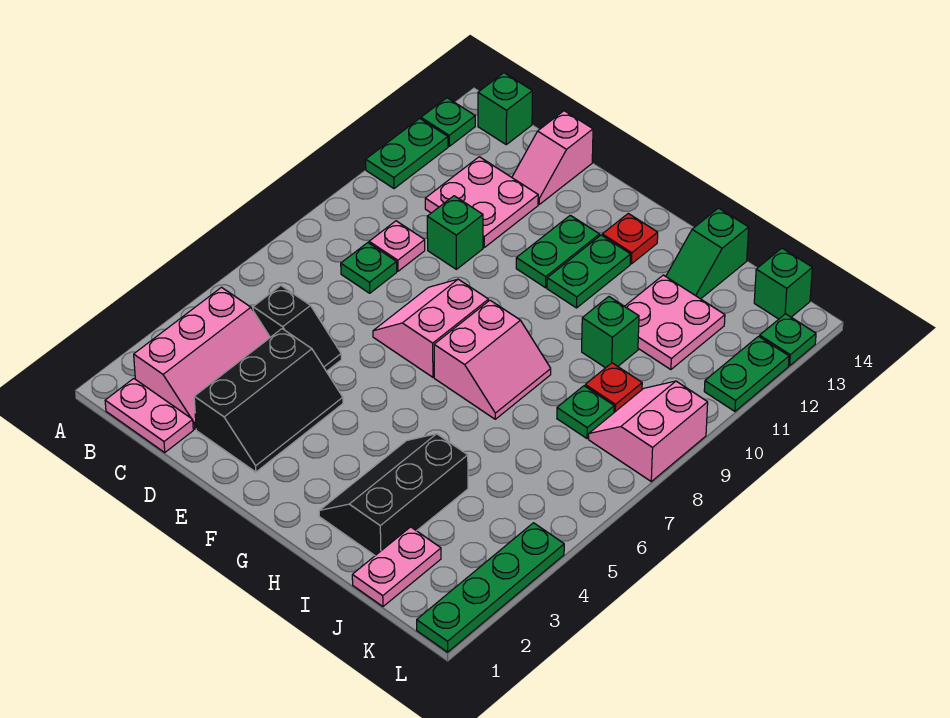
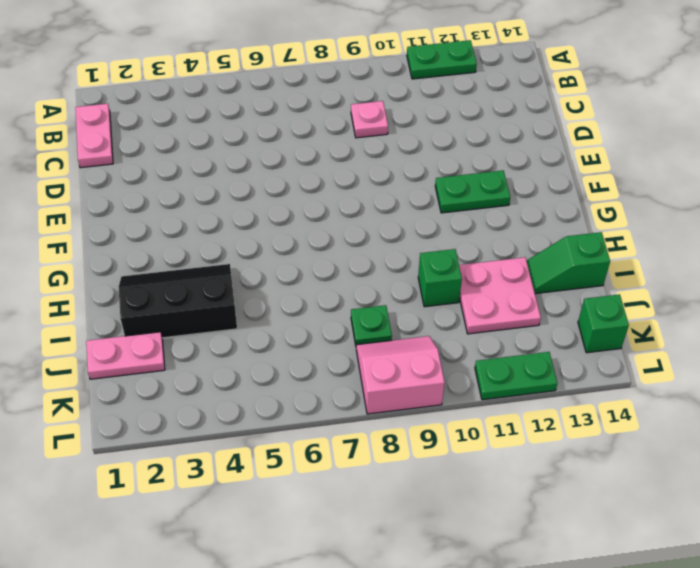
none -> green plate A13 level 1
none -> pink slope B2:C4 level 1 top B
none -> green brick B14 level 1

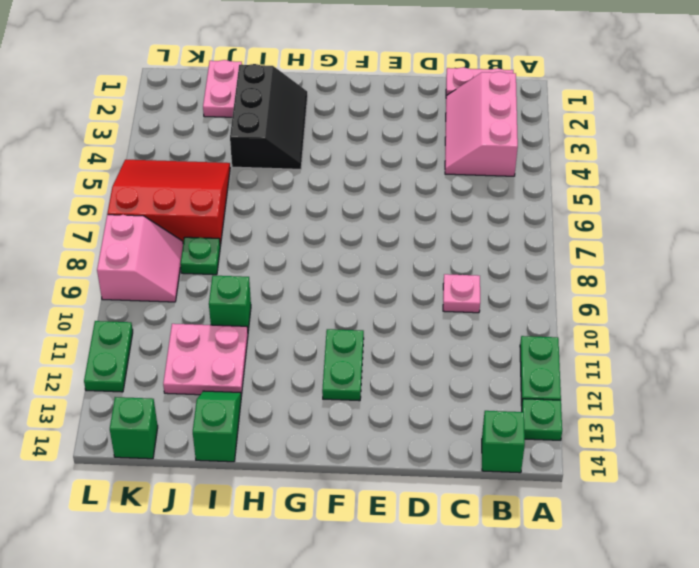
red slope J5:L7 level 1 top 7 -> none
none -> black slope C5:D5 level 1 top C
none -> green plate C8 level 1
none -> pink plate C11:D12 level 1

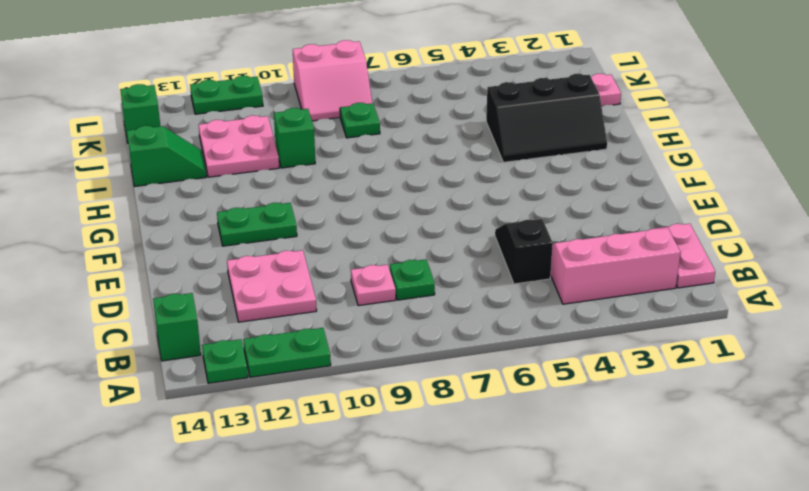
none -> black slope D2:E4 level 1 top D
none -> green brick D10 level 1
none -> pink slope D13:D14 level 1 top 14

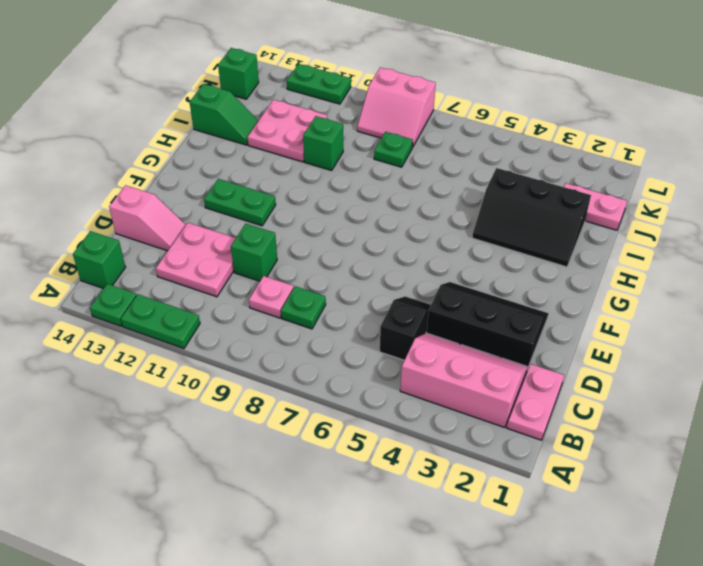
none -> pink slope E7:F8 level 1 top F
none -> pink slope G7:H8 level 1 top G
none -> green plate G11:G12 level 1

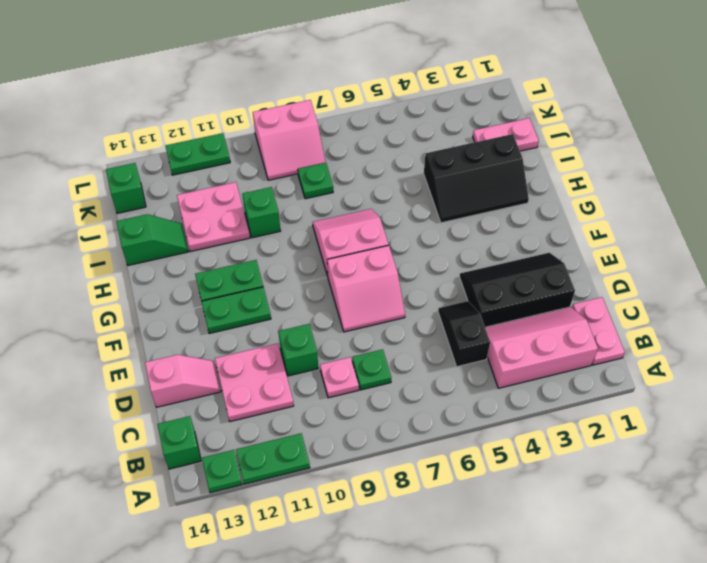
none -> red plate G13 level 1
none -> red plate J9 level 1
none -> green plate L1:L4 level 1

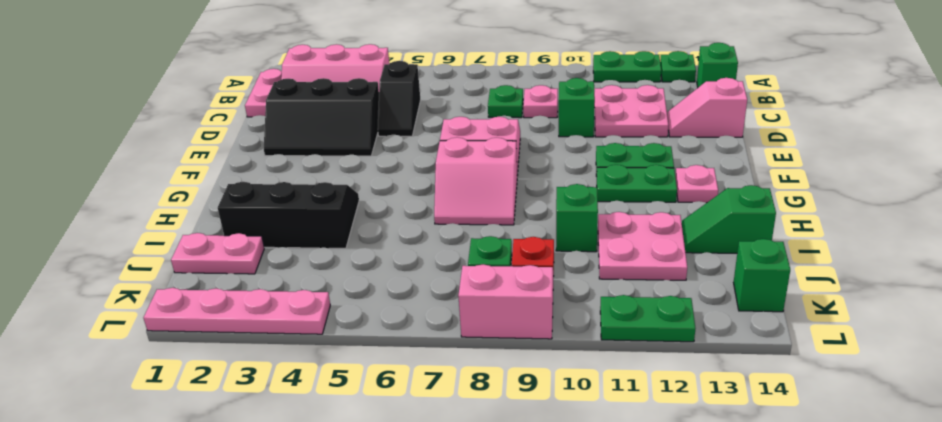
pink plate G13 level 1 -> red plate G13 level 1
pink plate L1:L4 level 1 -> green plate L1:L4 level 1
none -> green plate L13 level 1

